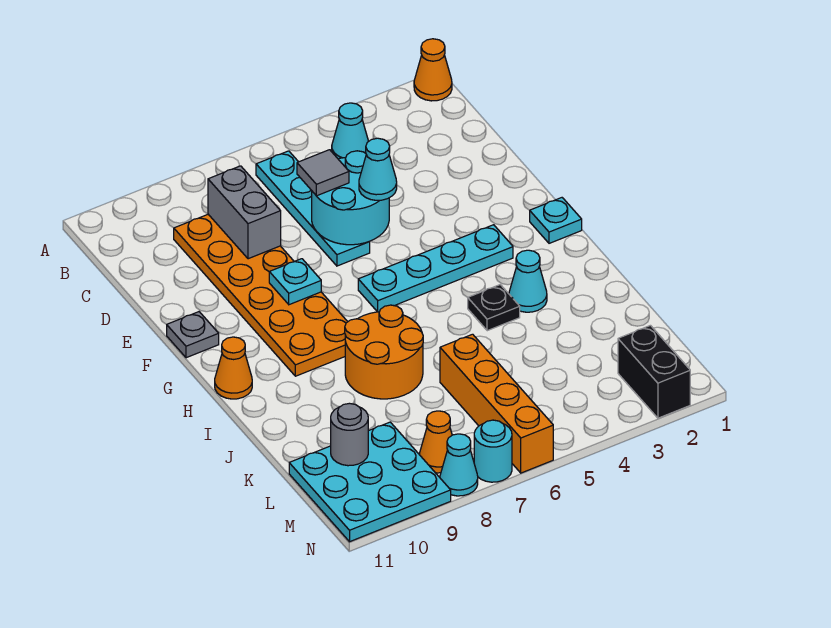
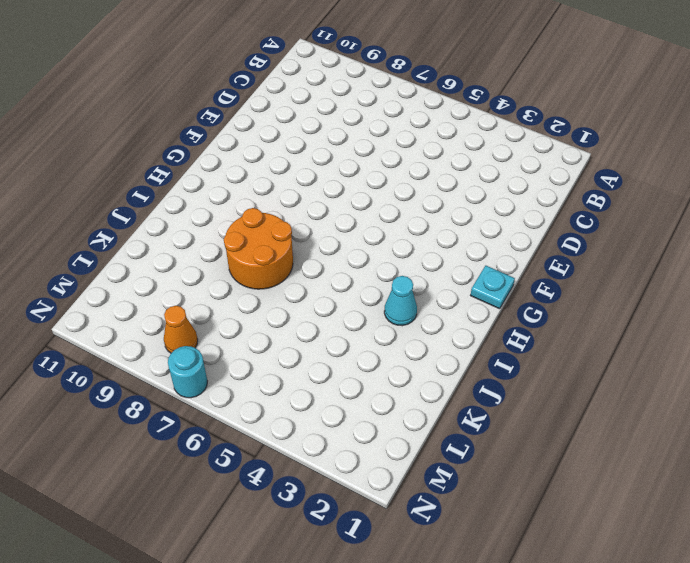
none -> orange cone A1 level 1
none -> cyan cone B4 level 1
none -> cyan plate B6:E6 level 1

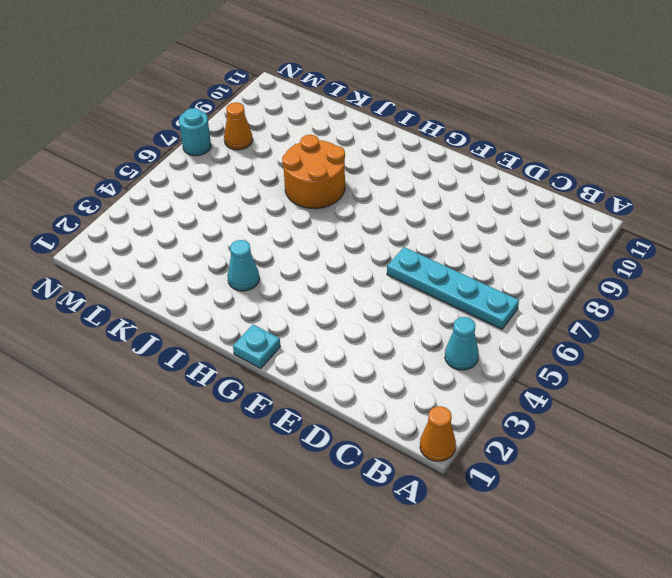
none -> orange plate C8:H9 level 1
none -> grey plate F11 level 1
none -> cyan plate G3:G6 level 1

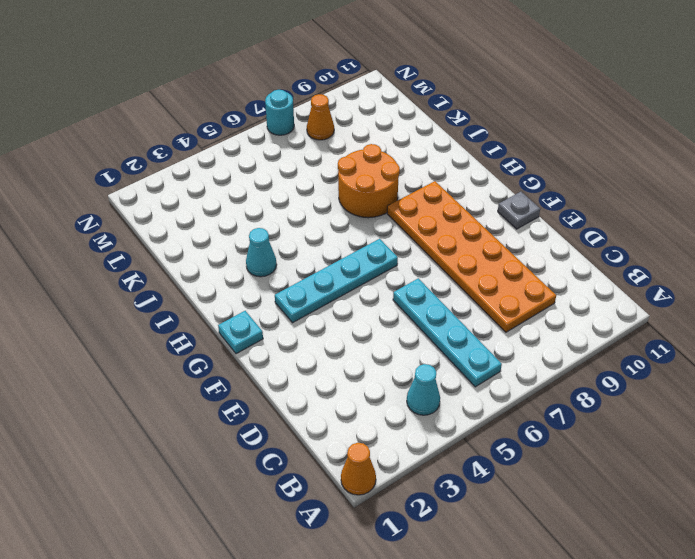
none -> orange cone H11 level 1
none -> black plate I4 level 1
none -> orange brick K6:N6 level 1

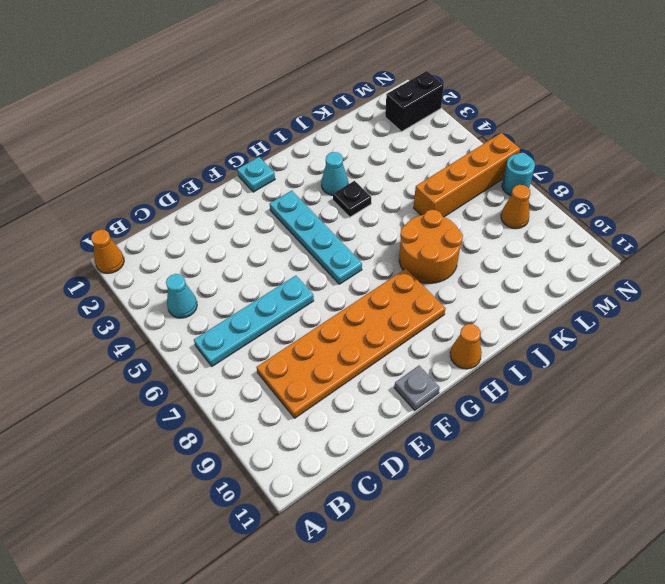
none -> cyan plate L9:N11 level 1
none -> cyan cone N8 level 1
none -> grey brick C8:D8 level 2

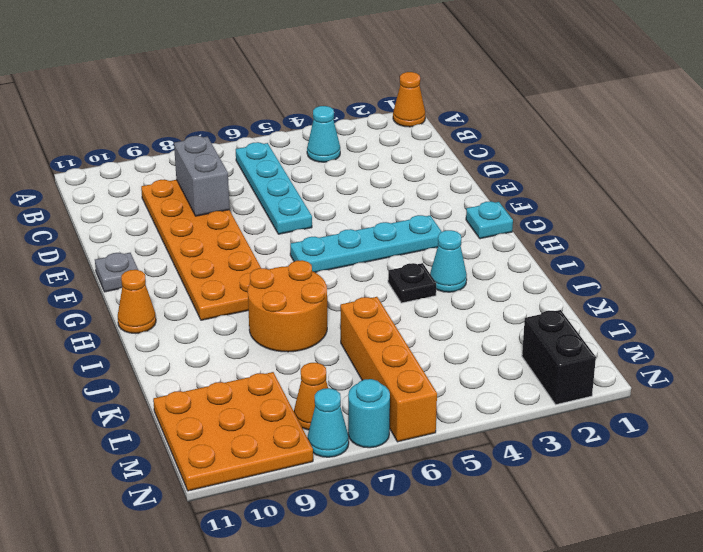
orange plate L9:N11 level 1 -> cyan plate L9:N11 level 1
none -> cyan round brick D5:E6 level 2
none -> cyan plate F8 level 2
none -> grey round brick L10 level 2

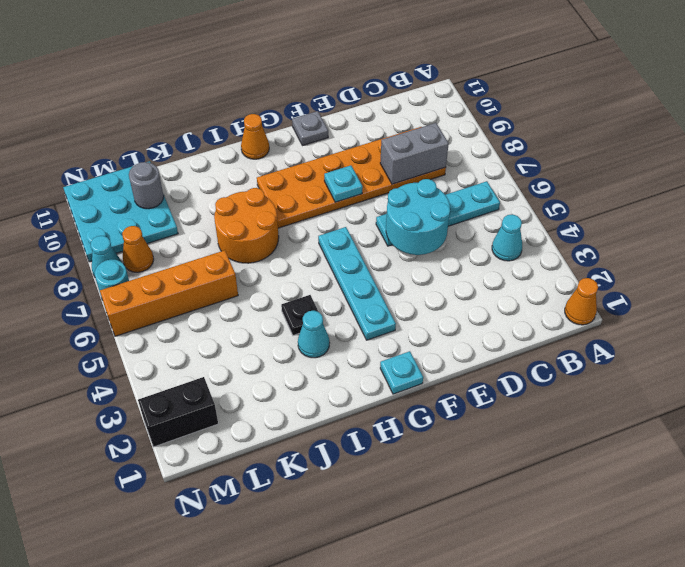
none -> grey tile D6 level 3
none -> cyan cone E5 level 3

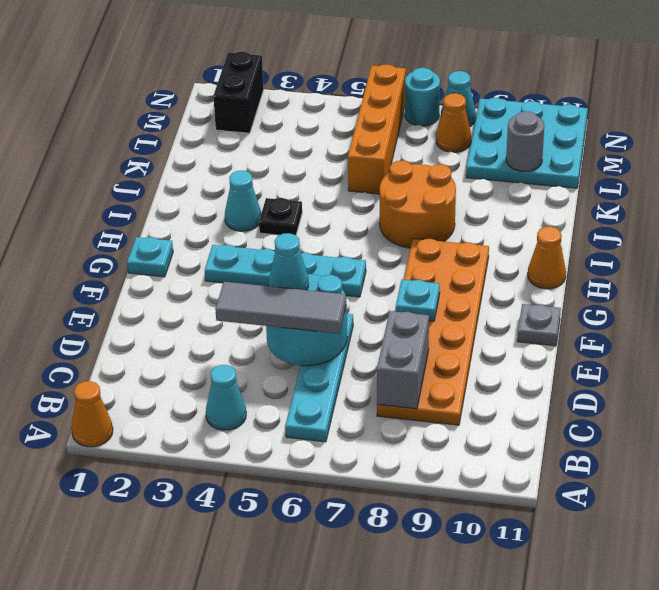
grey tile D4:D6 level 3 -> grey tile D6 level 3

